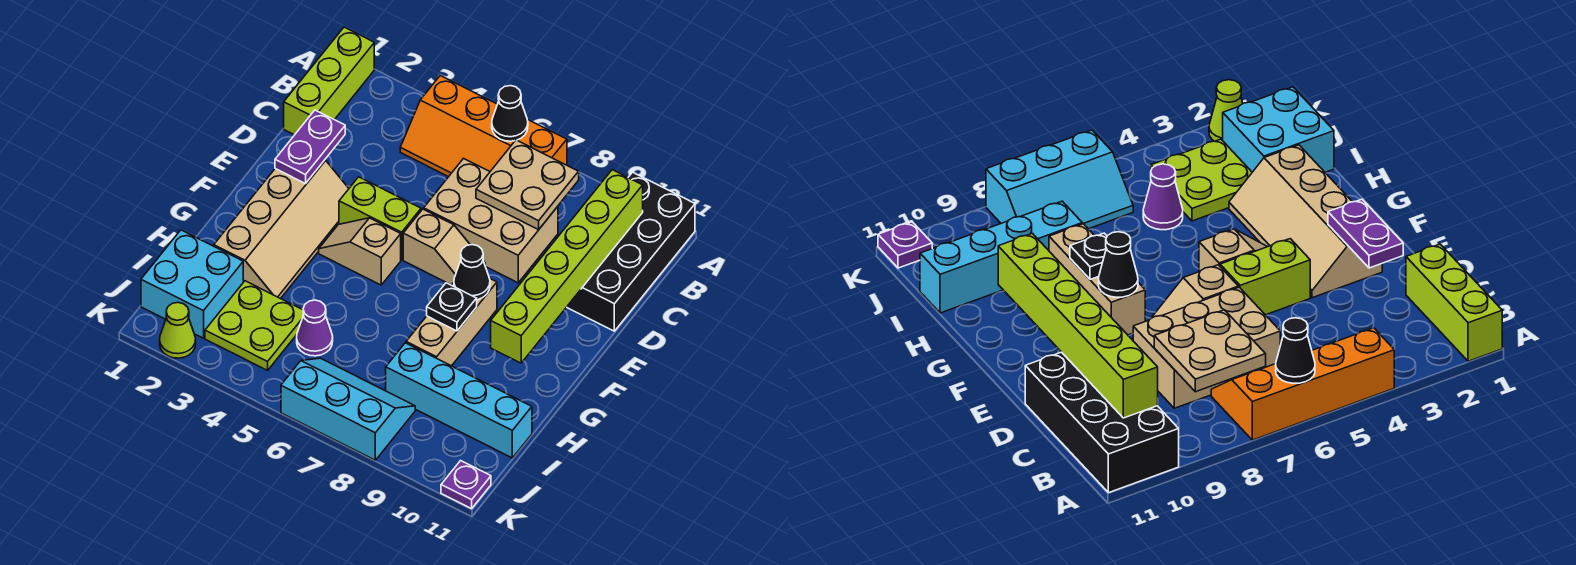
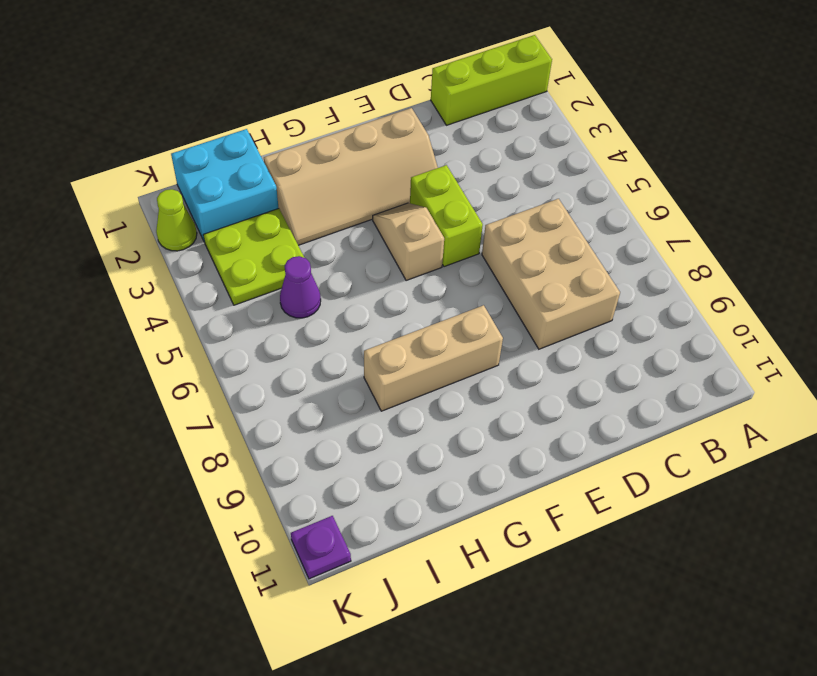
none -> orange slope A4:B7 level 1 top A
none -> black brick A10:D11 level 1
none -> tan slope E6:E7 level 1 top 6

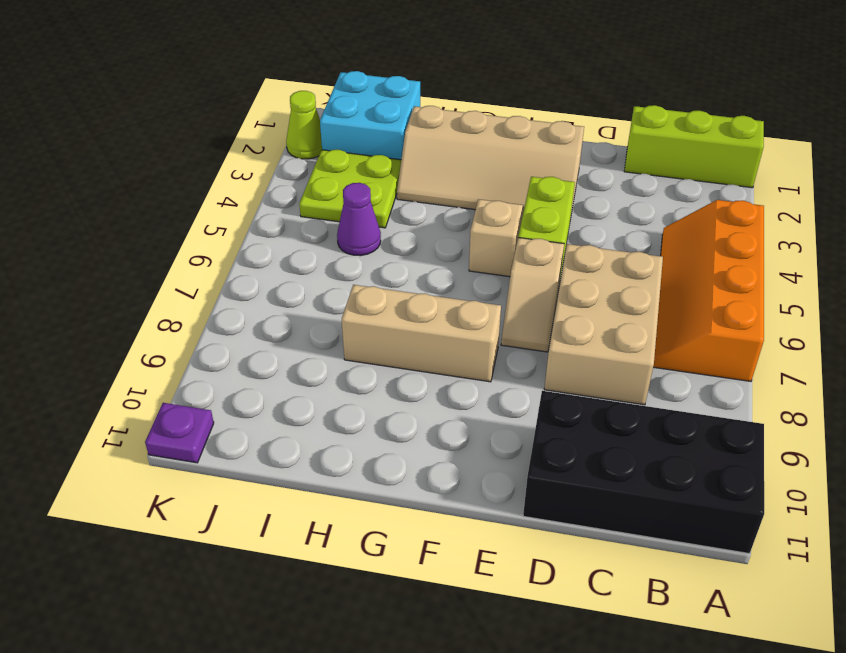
none -> cyan brick I8:I11 level 1
none -> cyan slope J6:K8 level 1 top K
none -> black cone A6 level 2

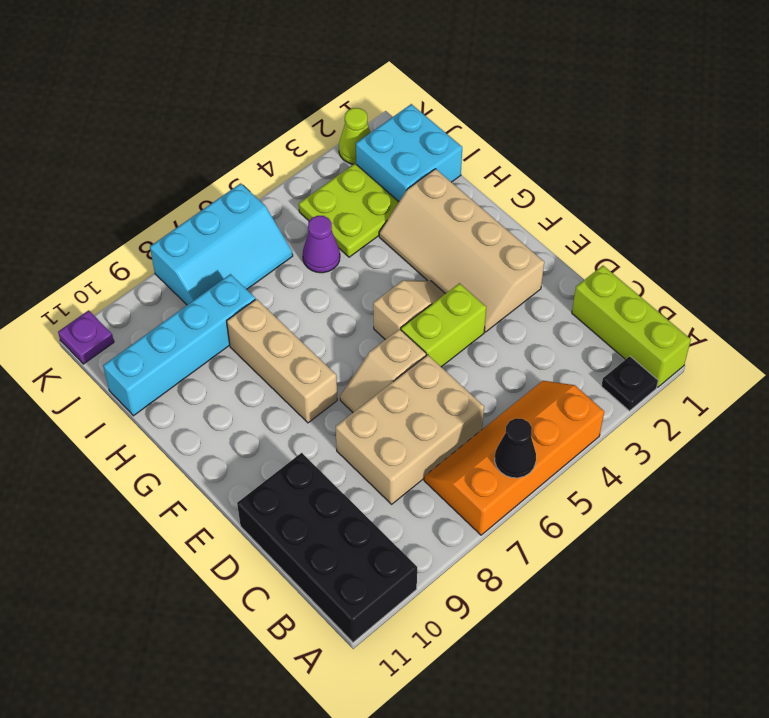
black plate A2 level 1 -> black plate G8 level 2
none -> tan plate B7:C8 level 2
none -> lime brick B10:G10 level 2
none -> purple plate D2:E2 level 2

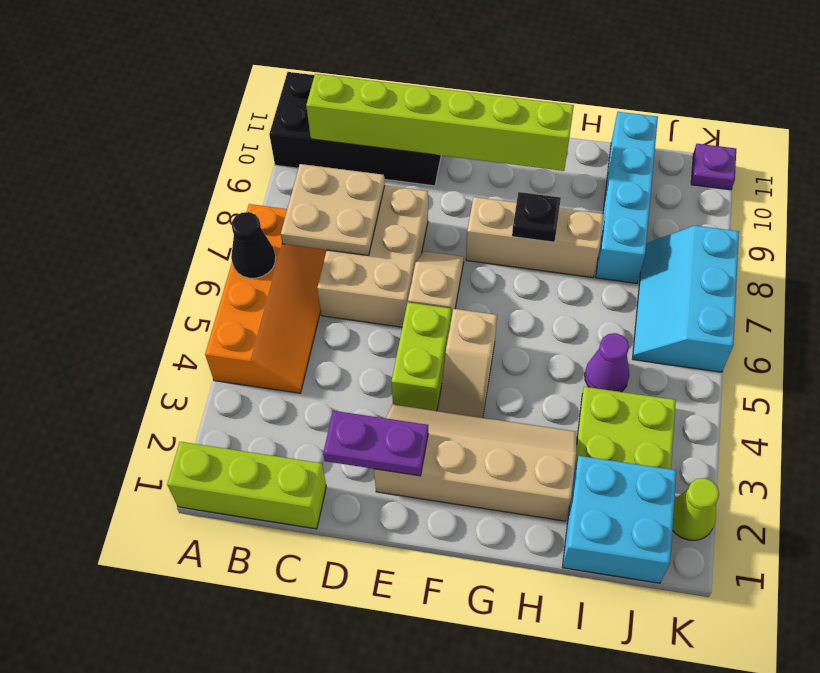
none -> black cone F8 level 2

